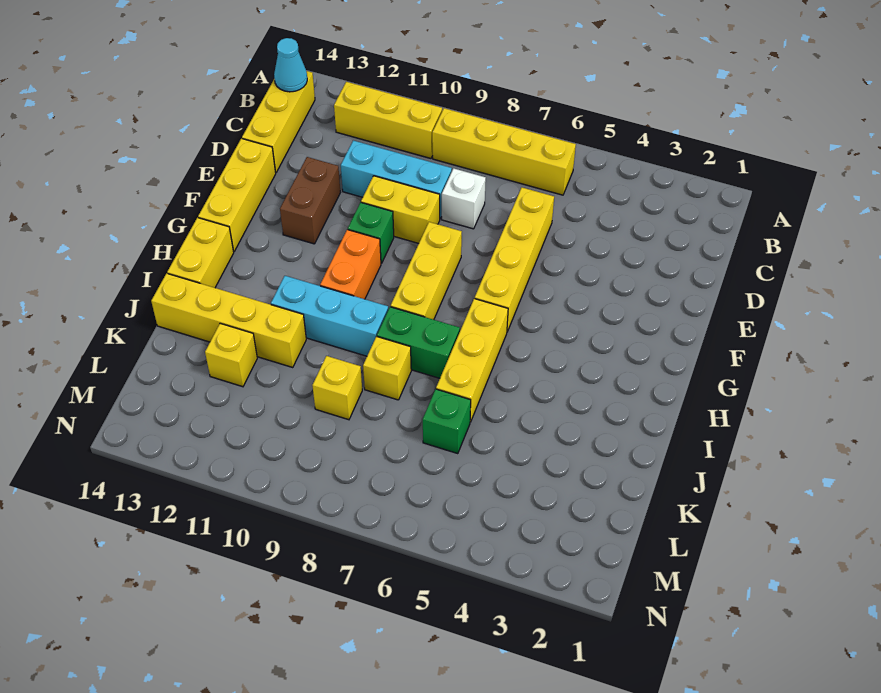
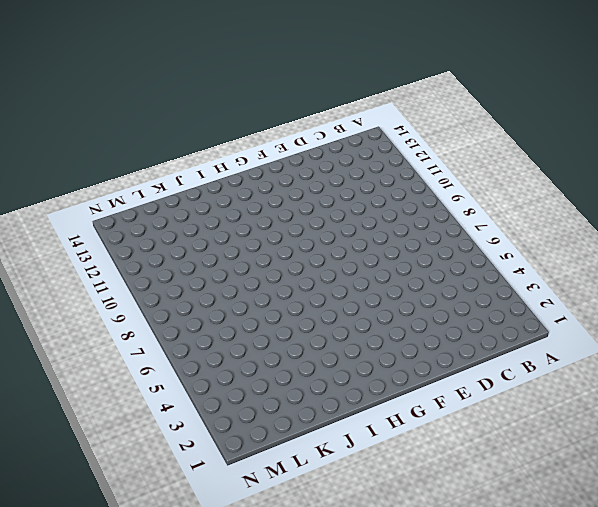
none -> yellow brick B6:B9 level 1
none -> yellow brick B10:B12 level 1
none -> yellow brick B14:D14 level 1

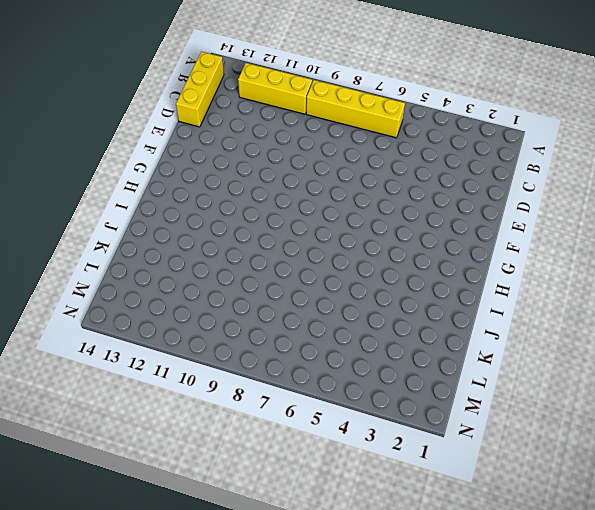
none -> yellow brick D6:G6 level 1
none -> white brick D8 level 1
none -> cyan brick D9:D11 level 1

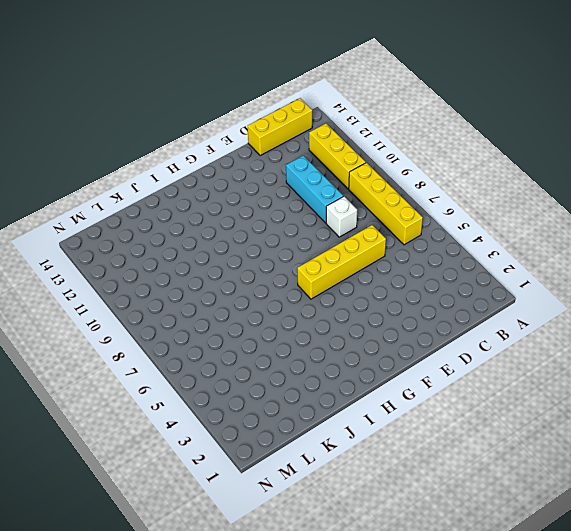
none -> yellow brick E9:E10 level 1
none -> brown brick E12:F12 level 1
none -> yellow brick E14:G14 level 1

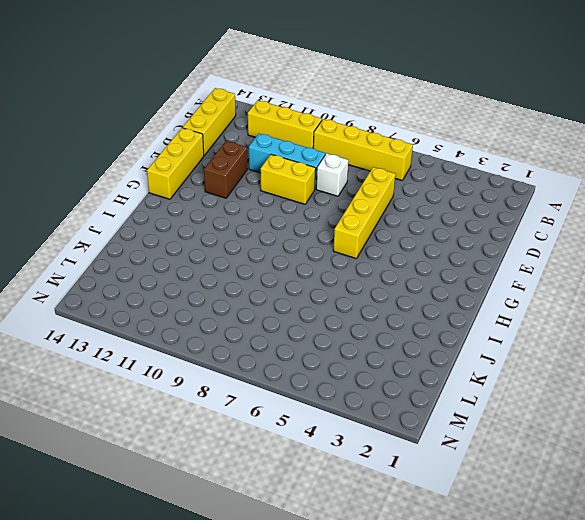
none -> yellow brick F8:H8 level 1
none -> green brick F10 level 1
none -> orange brick G10:H10 level 1

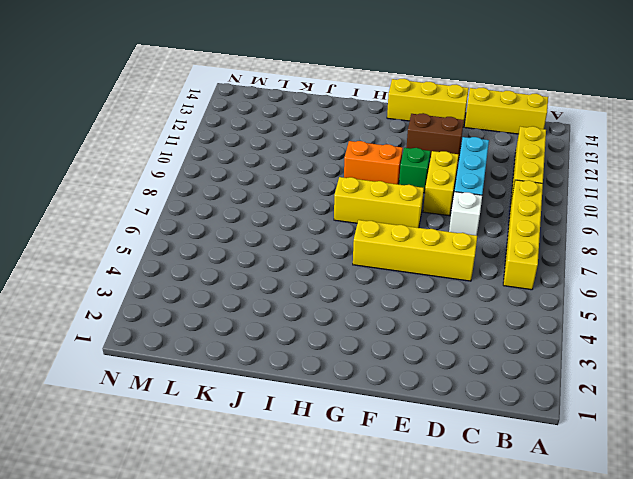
none -> yellow brick H6:J6 level 1
none -> yellow brick H14:I14 level 1
none -> green brick I7:I8 level 1

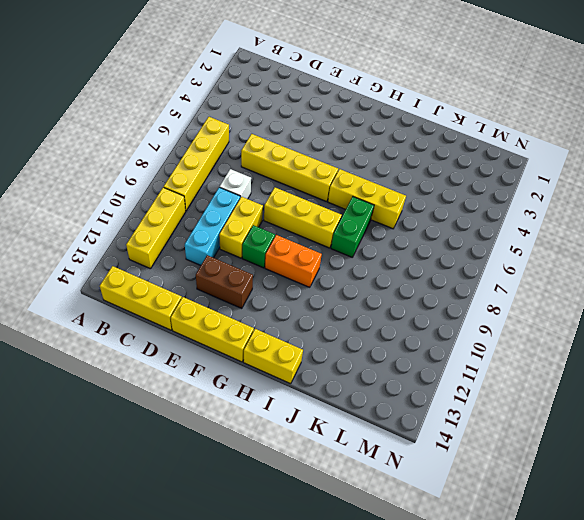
none -> cyan brick I9:I11 level 1
none -> yellow brick J8 level 1
none -> yellow brick J11:J14 level 1

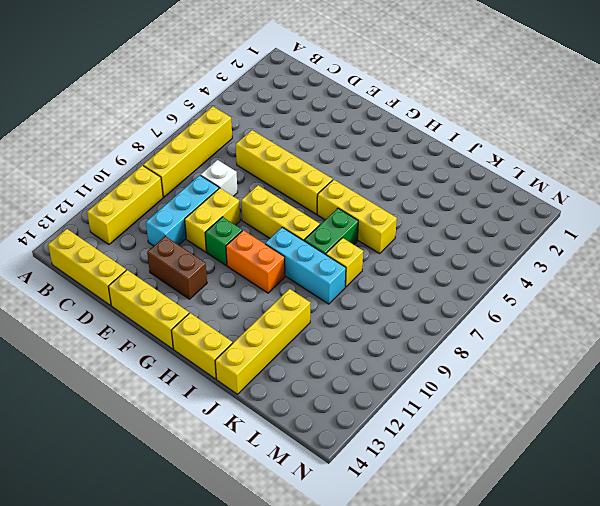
cyan brick H9:J9 level 1 -> cyan brick I9:I11 level 1
none -> green brick K6 level 1
none -> yellow brick K9 level 1
none -> yellow brick K12 level 1

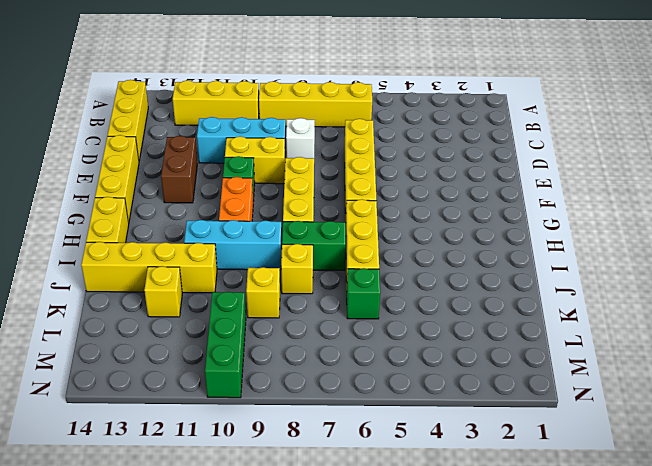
green brick L10:N10 level 1 -> none
none -> cyan cone B14 level 2

